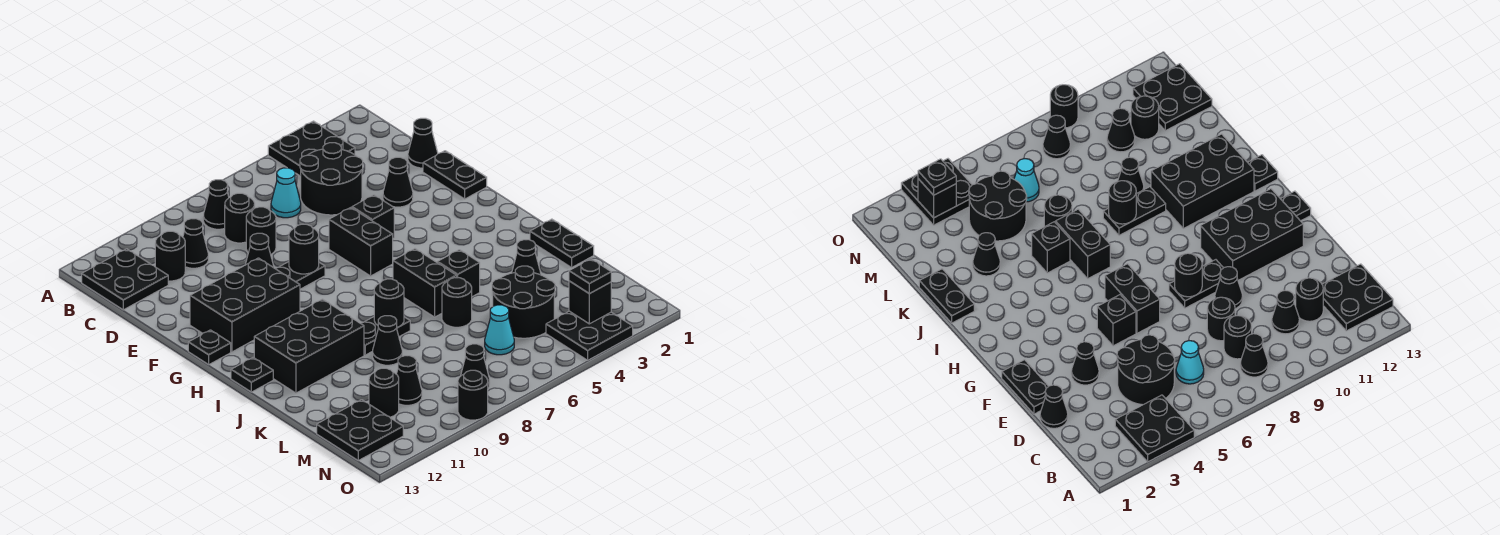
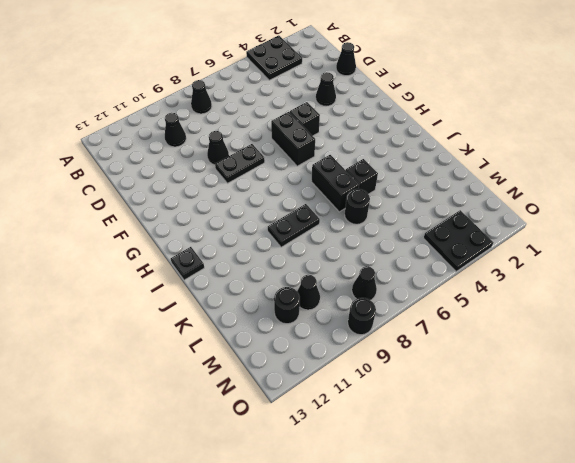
none -> black plate B12:C13 level 1
none -> black round brick C4:D5 level 1
none -> cyan cone C6 level 1
none -> black round brick C8 level 1

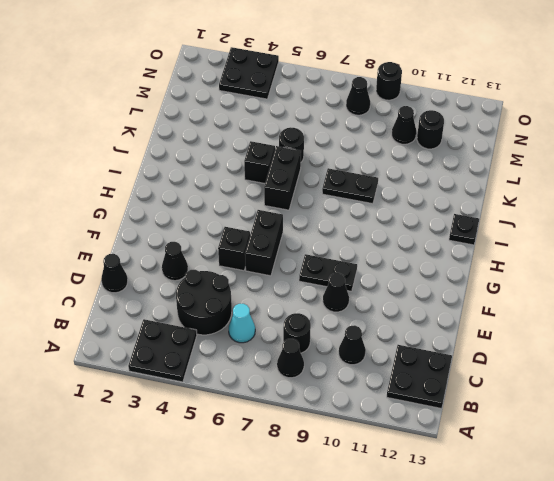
none -> black round brick C11 level 1
none -> black round brick D8 level 1
none -> black plate E1:F1 level 1
none -> black brick F10:G12 level 1

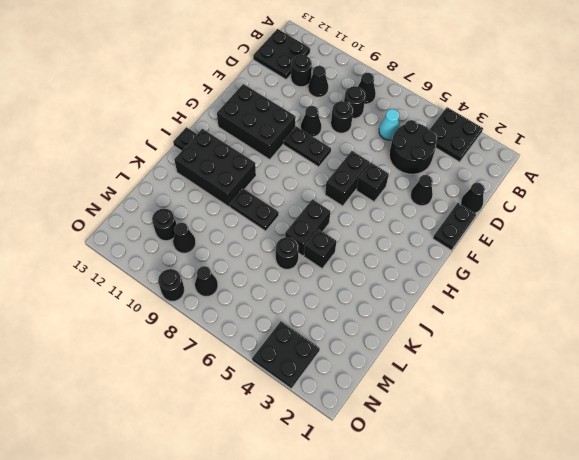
none -> black plate G13 level 1
none -> black plate J1:K1 level 1
none -> black cone K3 level 1
none -> black cone K9 level 1

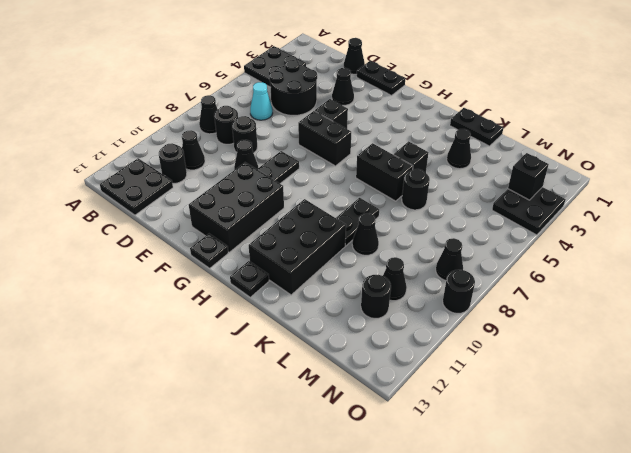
none -> black round brick L4:M5 level 1
none -> cyan cone M6 level 1
none -> black plate M12:N13 level 1
none -> black round brick F8 level 2

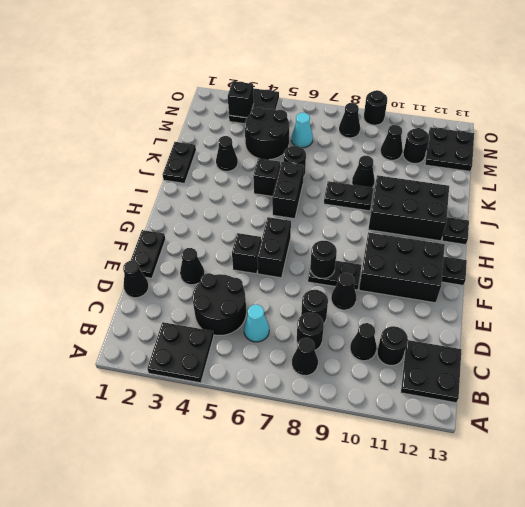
none -> black round brick J8 level 2
none -> black plate N3 level 3

